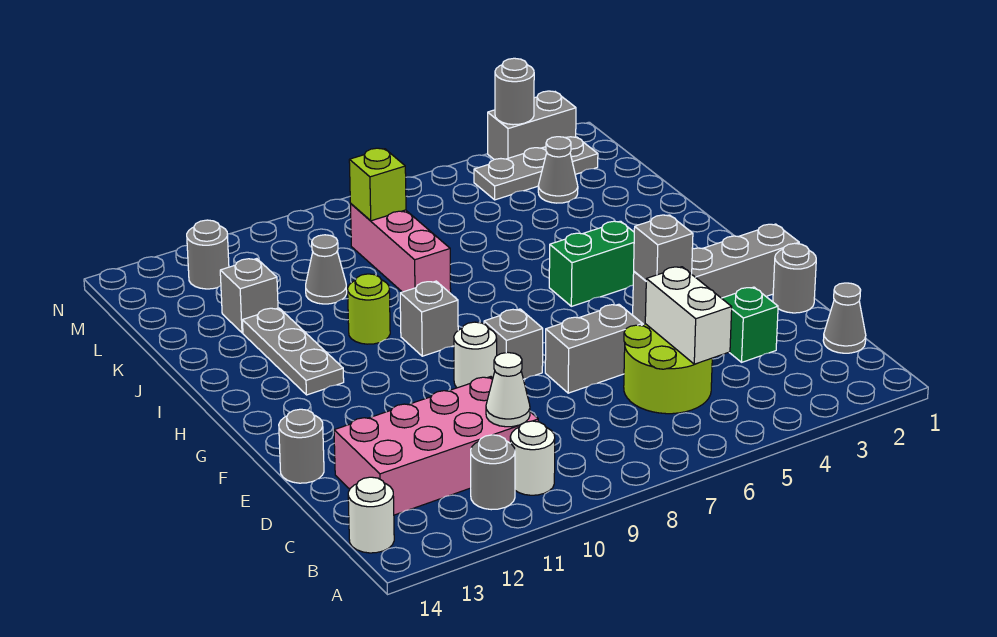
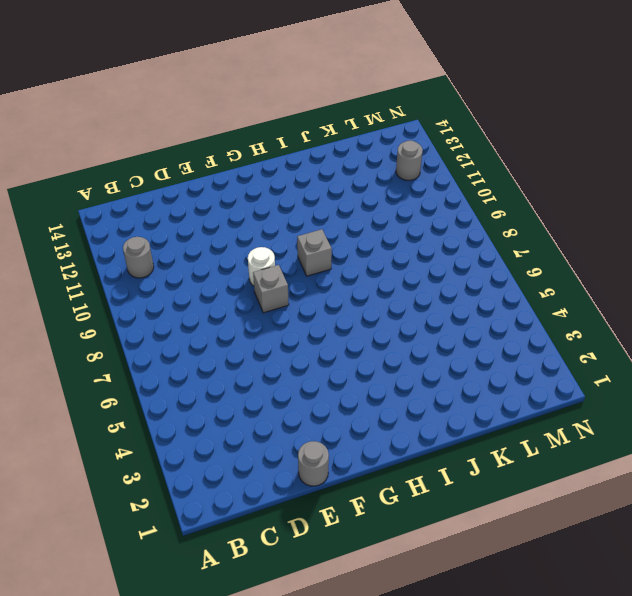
none -> white round brick B10 level 1
none -> white round brick B14 level 1
none -> grey cone C1 level 1

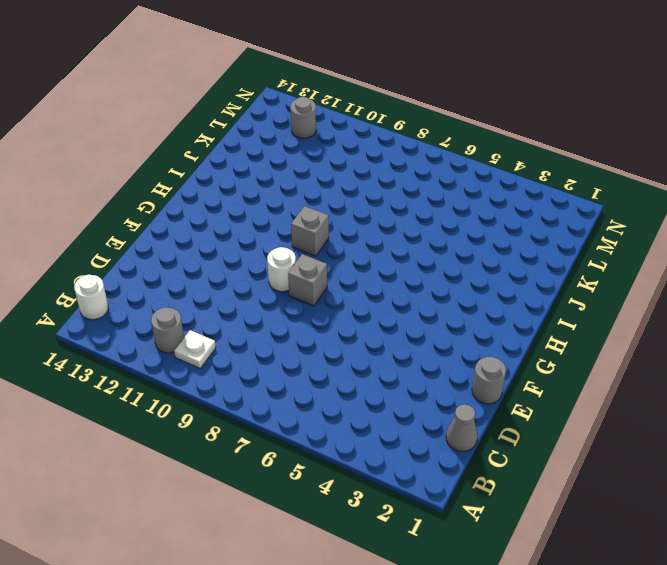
white plate B10 level 1 -> white round brick B10 level 1
none -> lime round brick C5:D6 level 1
none -> pink brick C10:D13 level 1
none -> green brick D3 level 1

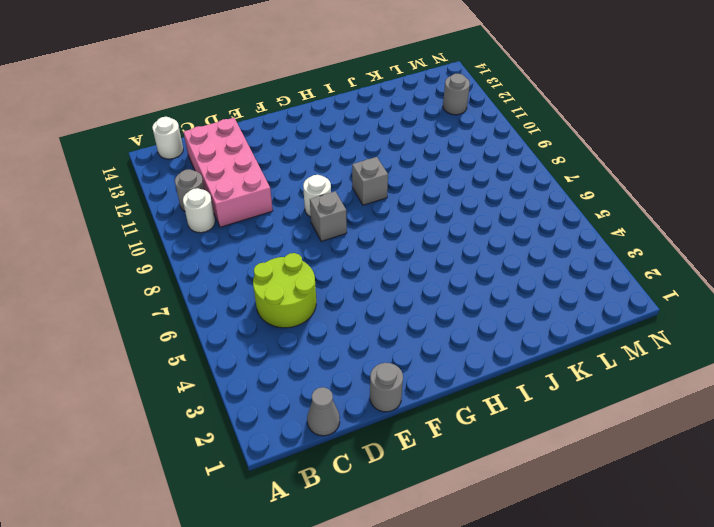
none -> green brick D3 level 1
none -> grey brick E6:E7 level 1
none -> grey round brick E14 level 1

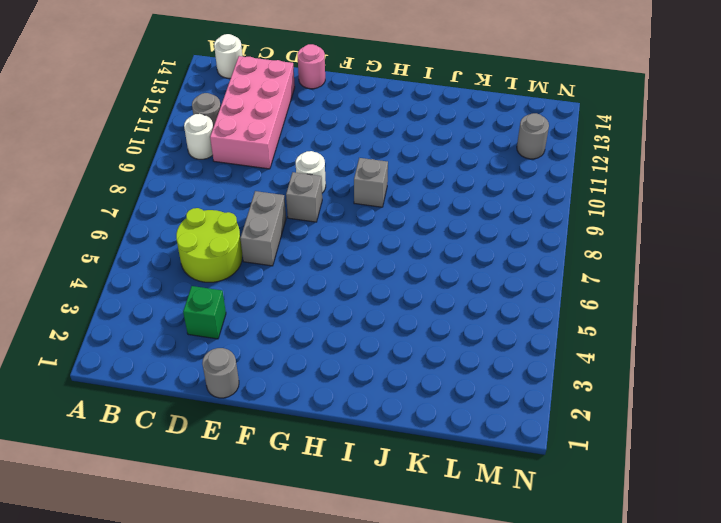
pink round brick E14 level 1 -> grey round brick E14 level 1
none -> grey cone C1 level 1
none -> grey brick F1:F4 level 1
none -> green brick H4:H5 level 1

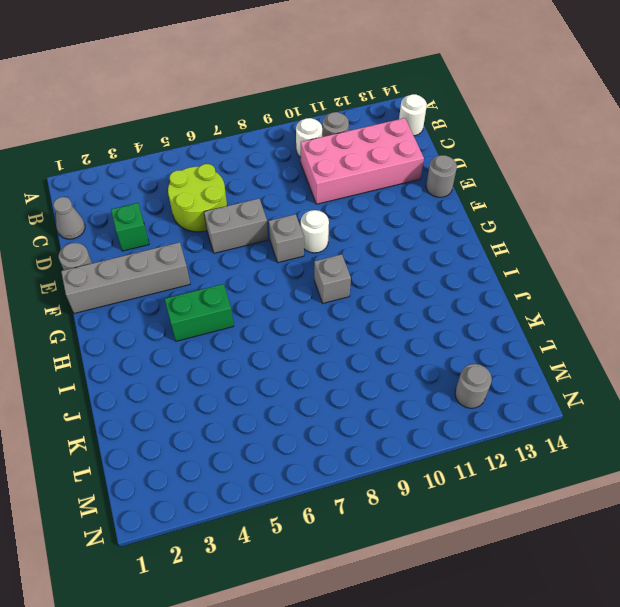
none -> grey plate H12:J12 level 1
none -> lime round brick I10 level 1
none -> pink brick J8:L8 level 1

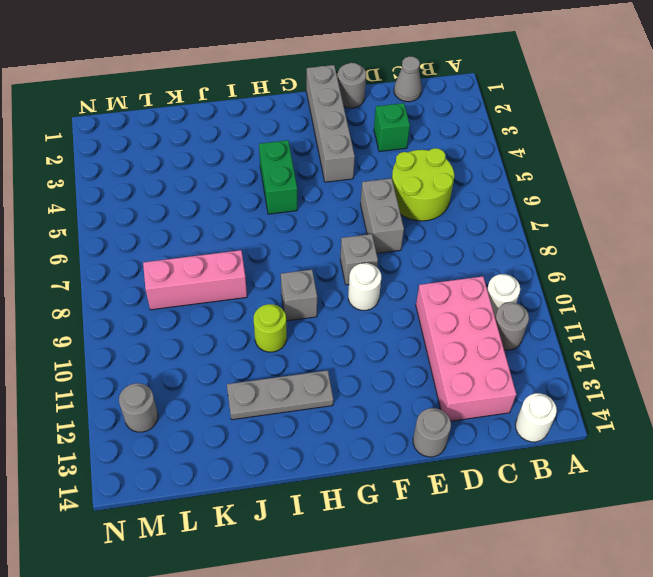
none -> grey cone K10 level 1
none -> grey brick K12 level 1
none -> grey cone L3 level 1

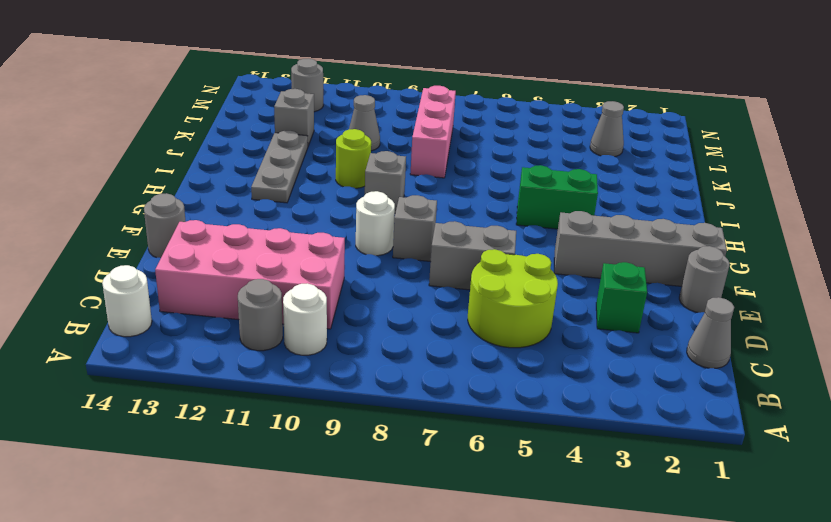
none -> grey plate M2:M4 level 1
none -> grey brick N2:N3 level 1
none -> white brick C5:D5 level 2

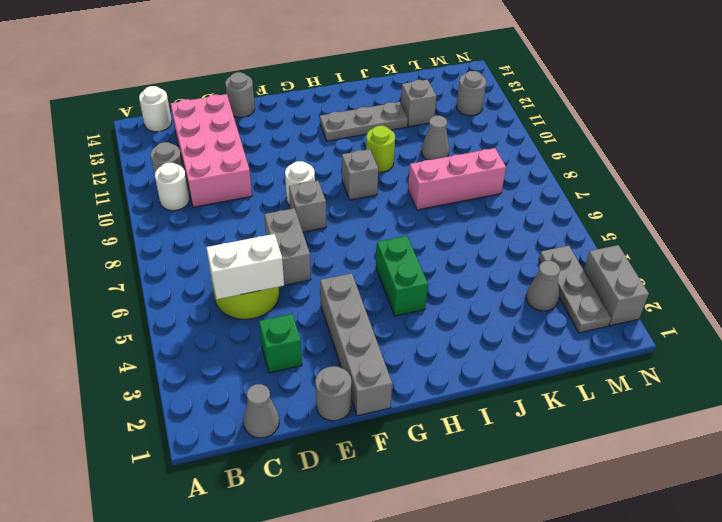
none -> white cone C10 level 2
none -> grey brick F4 level 2
none -> lime brick L8 level 2

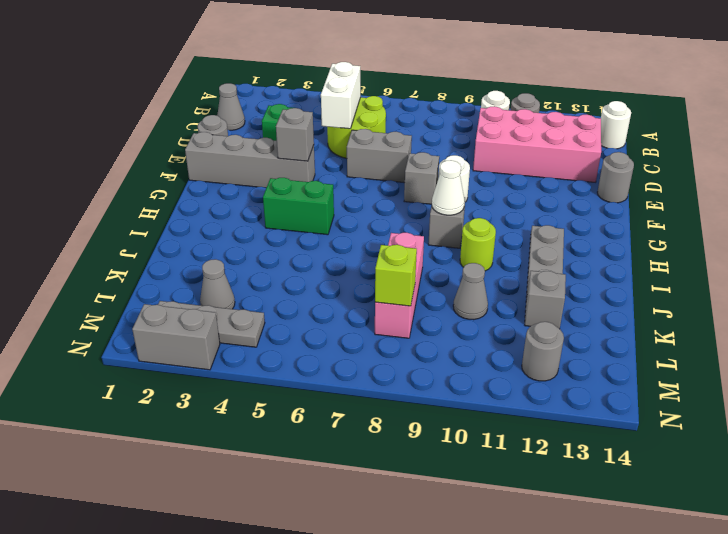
white cone H9 level 2 -> white cone C10 level 2
none -> grey round brick N3 level 2

